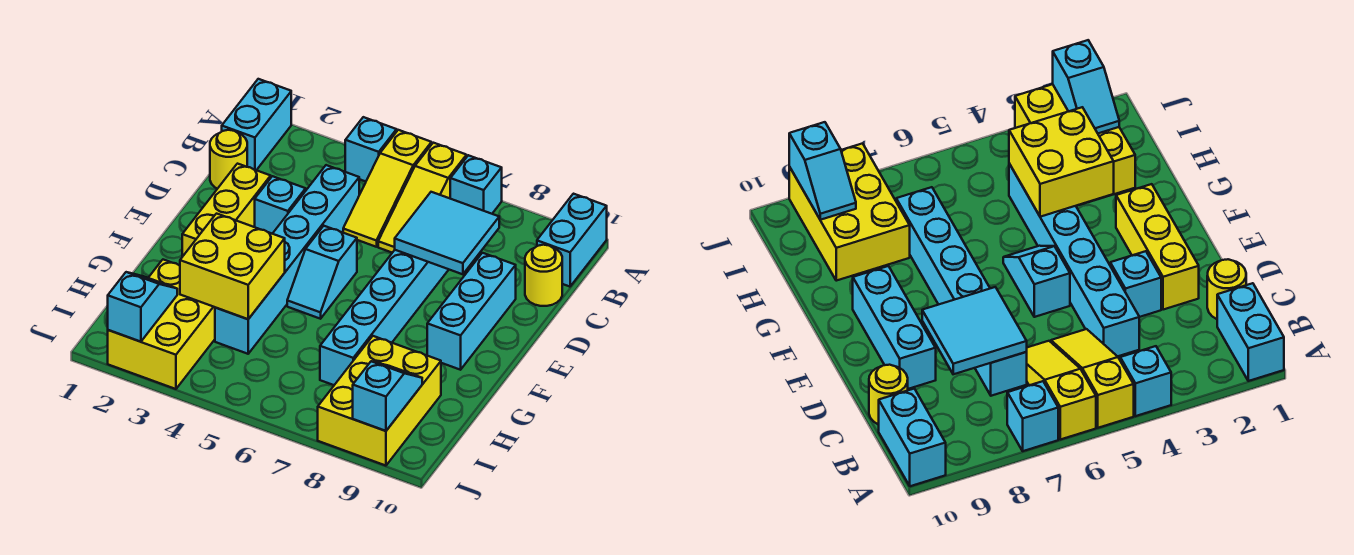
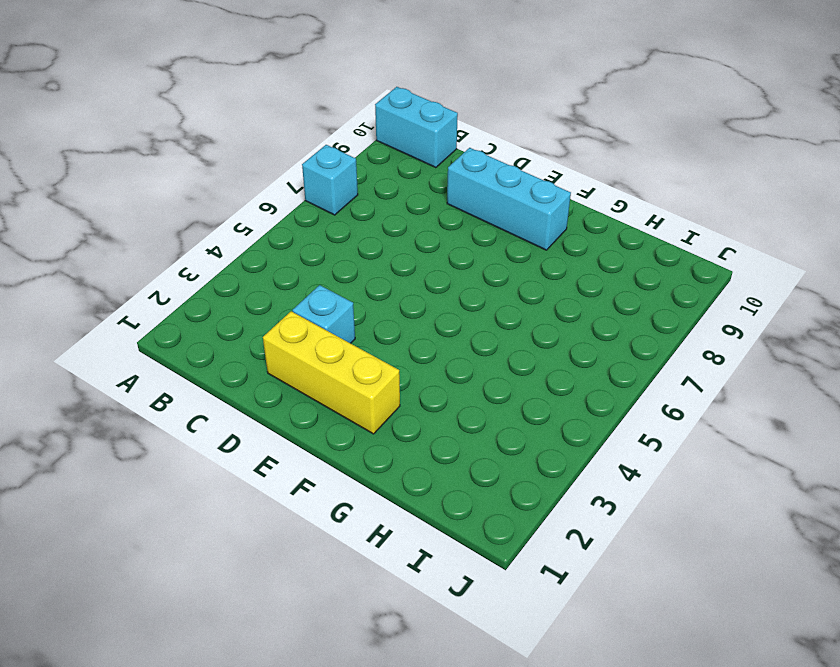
none -> cyan brick A1:B1 level 1
none -> cyan brick A4 level 1
none -> yellow slope A5:C5 level 1 top A

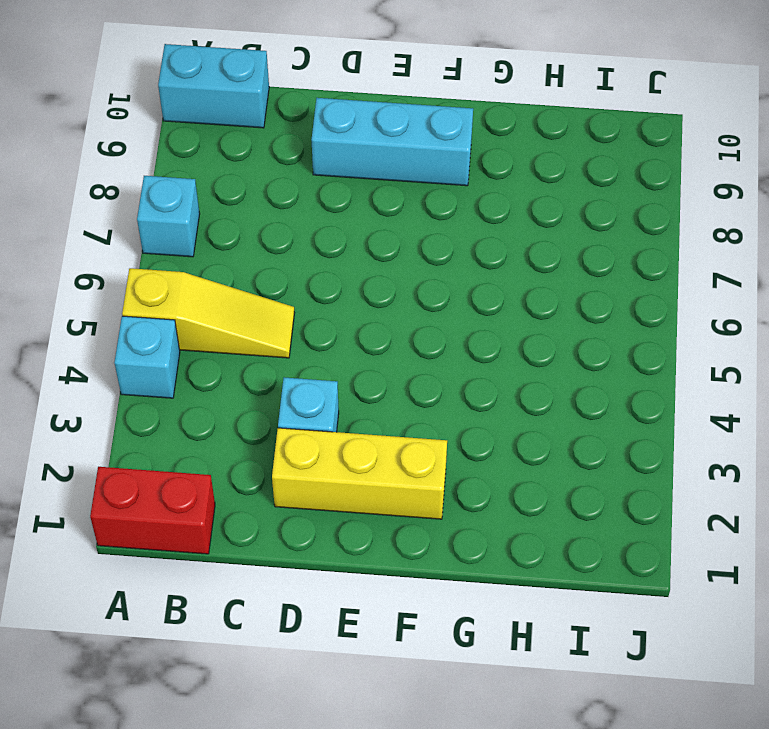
red brick A1:B1 level 1 -> cyan brick A1:B1 level 1
none -> yellow slope A6:C6 level 1 top A
none -> yellow round brick C1 level 1
none -> cyan brick C4:H4 level 1

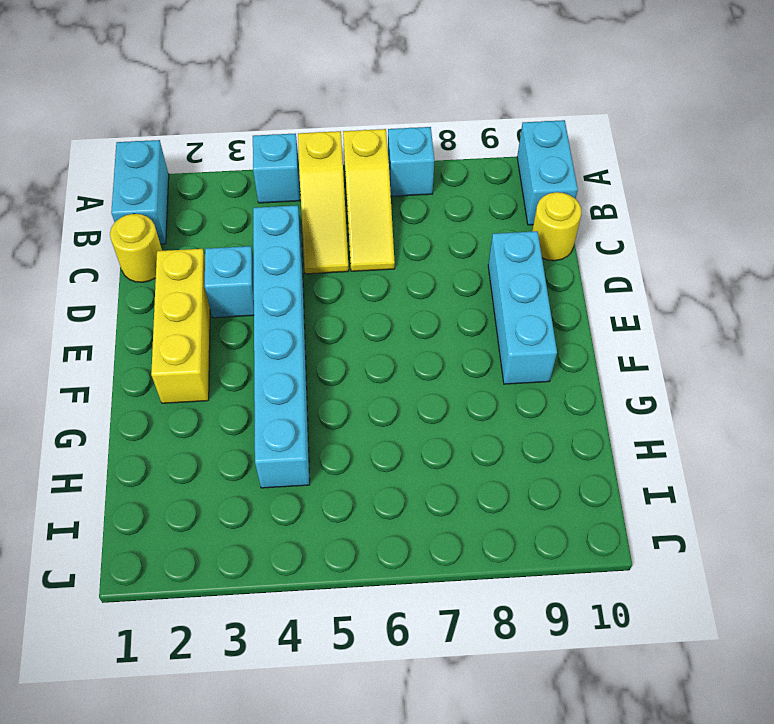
none -> cyan brick C7:H7 level 1
none -> cyan slope E5:F5 level 1 top E
none -> yellow brick H2:J3 level 1

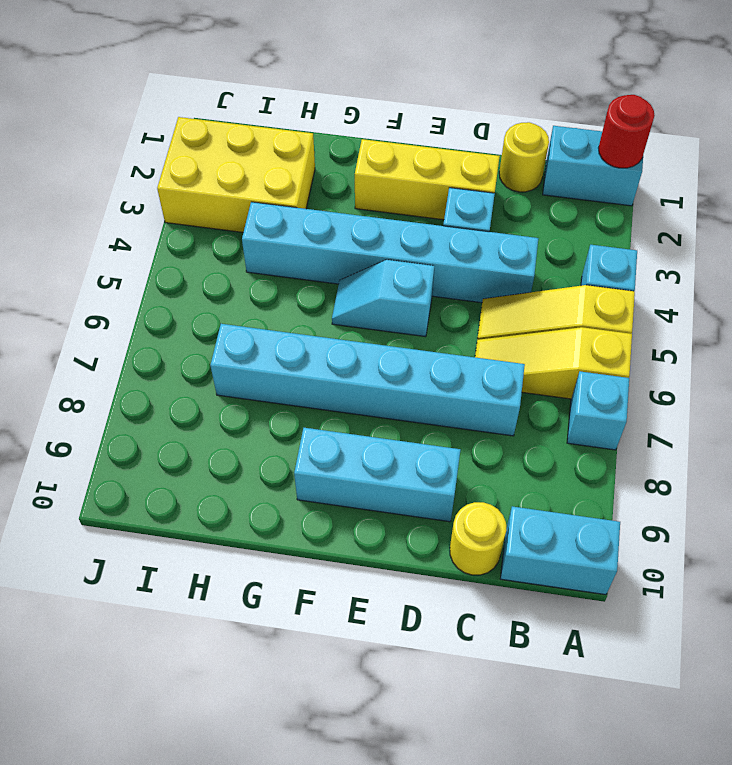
red round brick A1 level 2 -> none
none -> yellow brick H8:J9 level 1
none -> cyan tile C7:D8 level 2
none -> yellow brick G3:H4 level 2

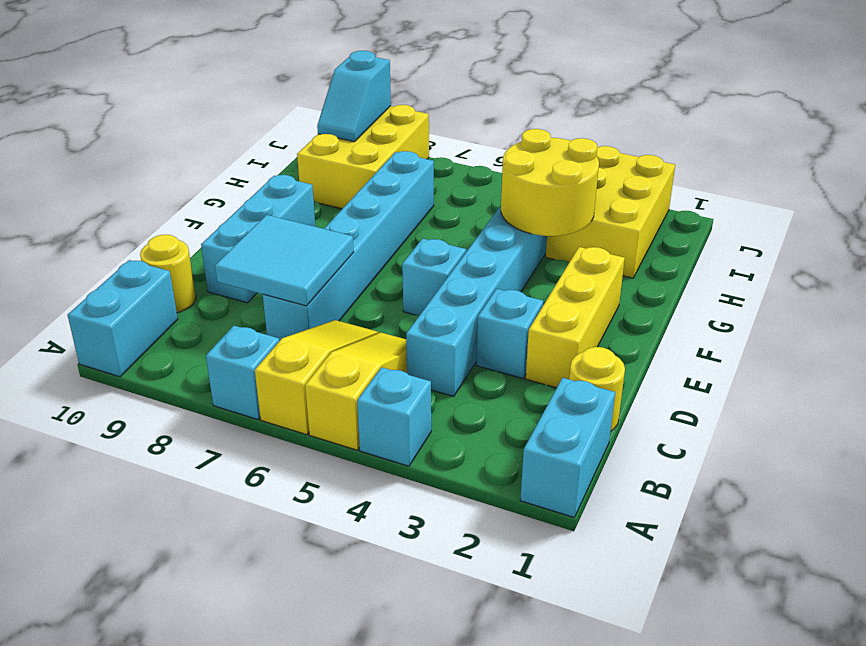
yellow round brick G3:H4 level 2 -> yellow brick G3:H4 level 2
none -> cyan slope I2:J2 level 2 top J

